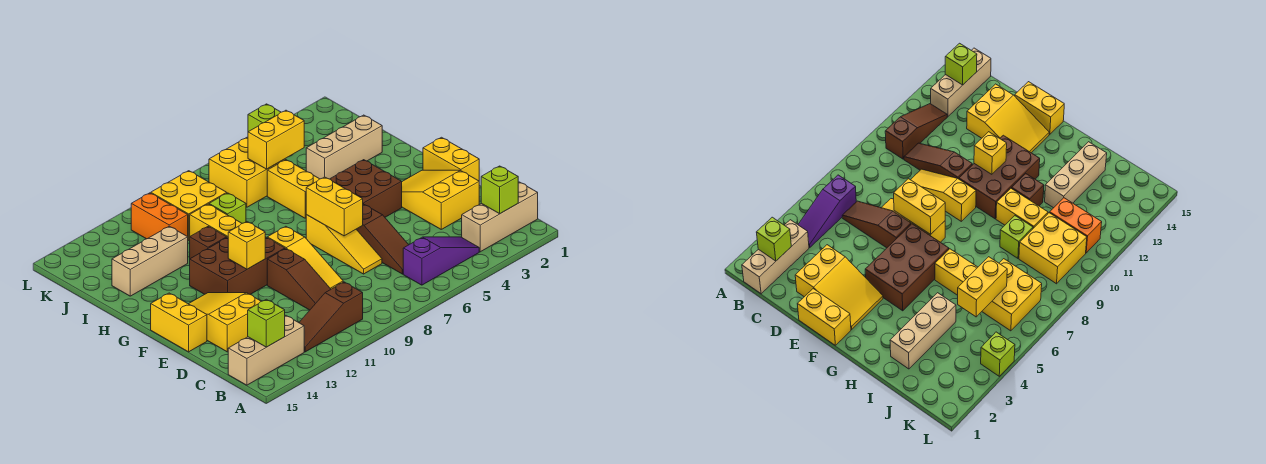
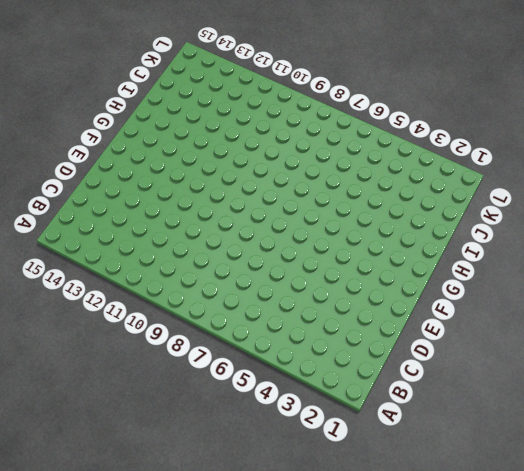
none -> tan brick B1:B3 level 1
none -> purple slope B4:B6 level 1 top 6
none -> brown slope B10:B12 level 1 top 10

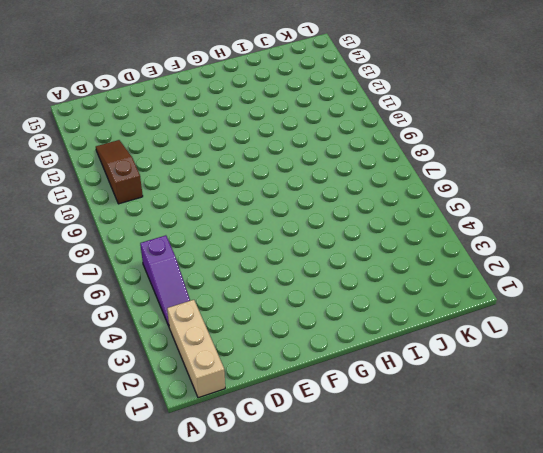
none -> tan brick B13:B15 level 1
none -> brown slope C6:E6 level 1 top E
none -> brown slope C10:E10 level 1 top E

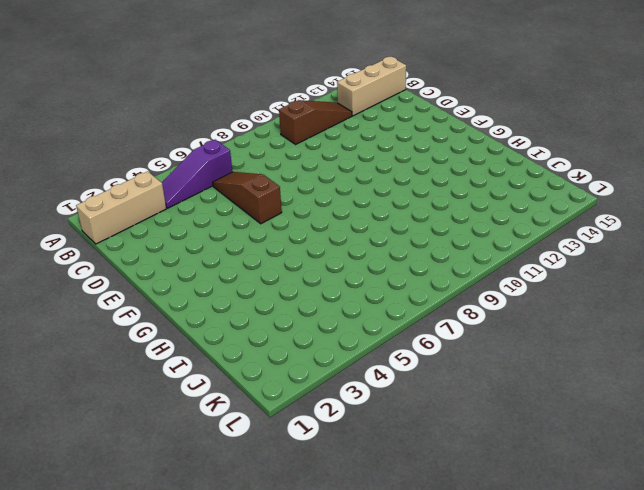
none -> brown slope C10:E10 level 1 top E
none -> yellow slope D2:F3 level 1 top D
none -> yellow slope D7:F7 level 1 top F

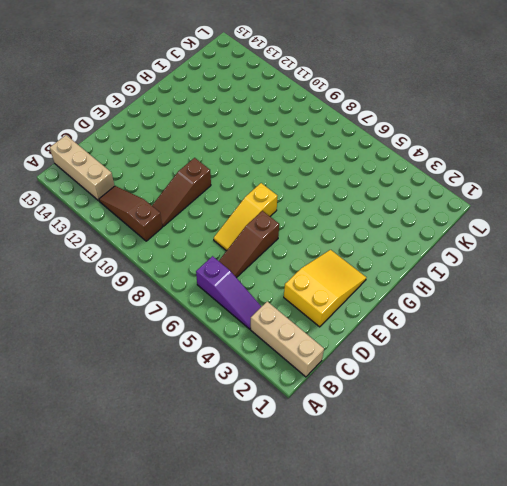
none -> yellow slope D9:F9 level 1 top F
none -> yellow slope D13:F14 level 1 top D
none -> yellow brick E1:F1 level 1

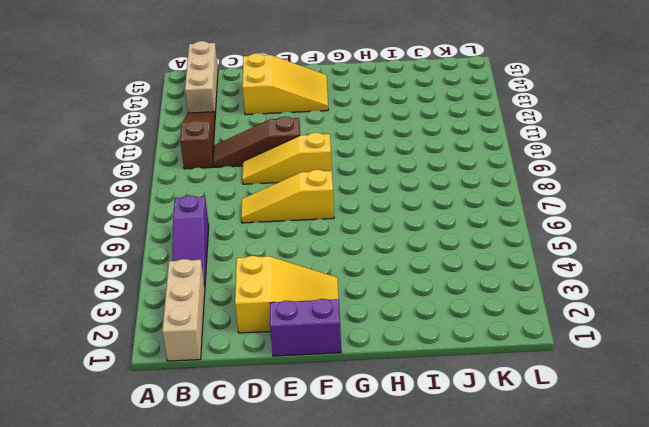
purple brick E1:F1 level 1 -> yellow brick E1:F1 level 1
none -> brown slope C6:E6 level 1 top E
none -> yellow brick E15:F15 level 1
none -> brown brick F4:G6 level 1

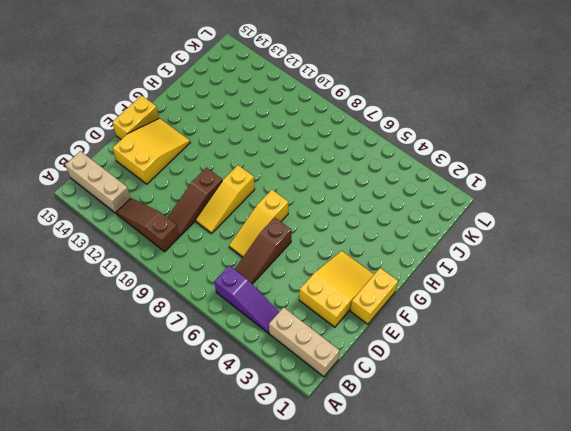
none -> brown brick F4:G6 level 1
none -> brown brick F10:G12 level 1
none -> yellow brick H6:I6 level 1

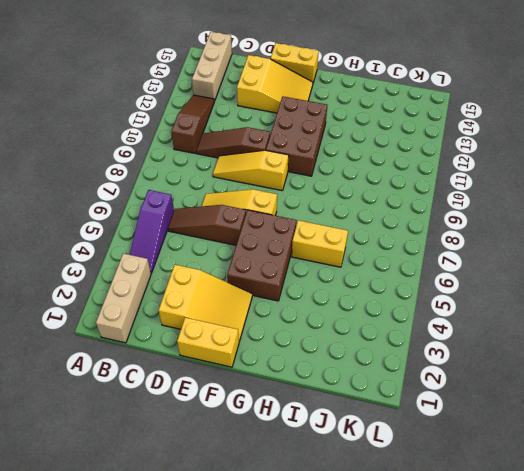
none -> yellow brick H10:I10 level 1
none -> brown brick H11 level 1
none -> tan brick I2:I4 level 1

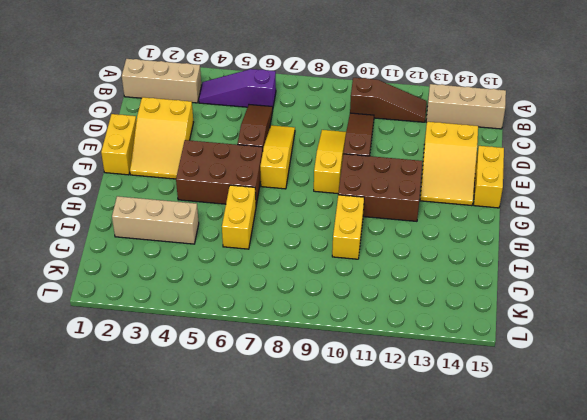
none -> brown brick H11 level 1
none -> lime brick I9 level 1
none -> tan brick I12:I14 level 1

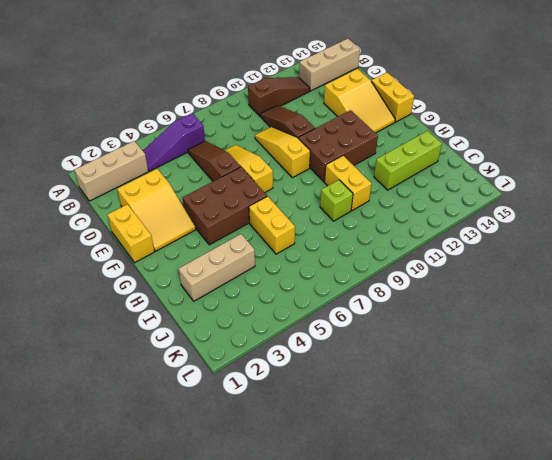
lime brick I12:I14 level 1 -> tan brick I12:I14 level 1
none -> brown brick H11 level 1
none -> yellow brick J6:K7 level 1
none -> yellow brick J9:K10 level 1

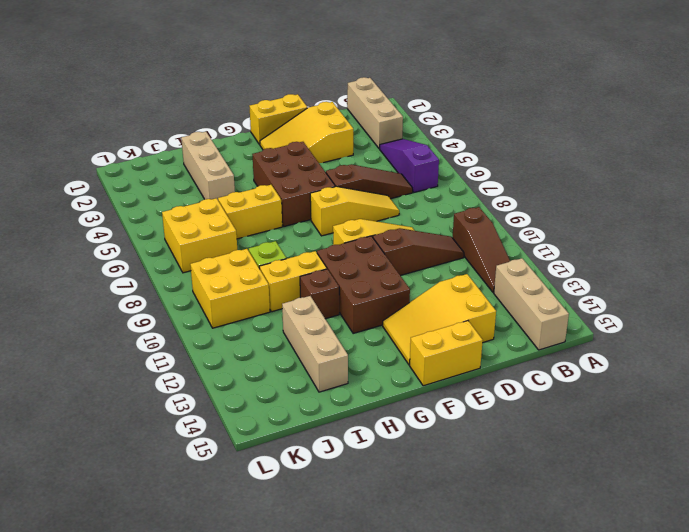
none -> orange brick J11:K11 level 1
none -> lime brick L4 level 1
none -> lime brick B2 level 2

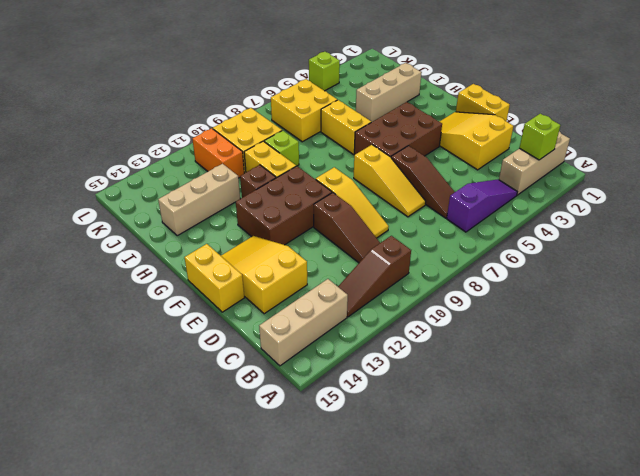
none -> lime brick B14 level 2
none -> yellow brick E7:F7 level 2
none -> yellow brick F11 level 2

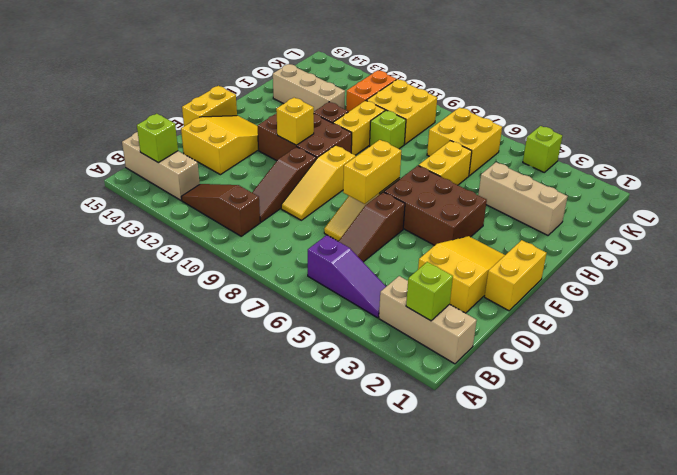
none -> yellow brick J5:J6 level 2

